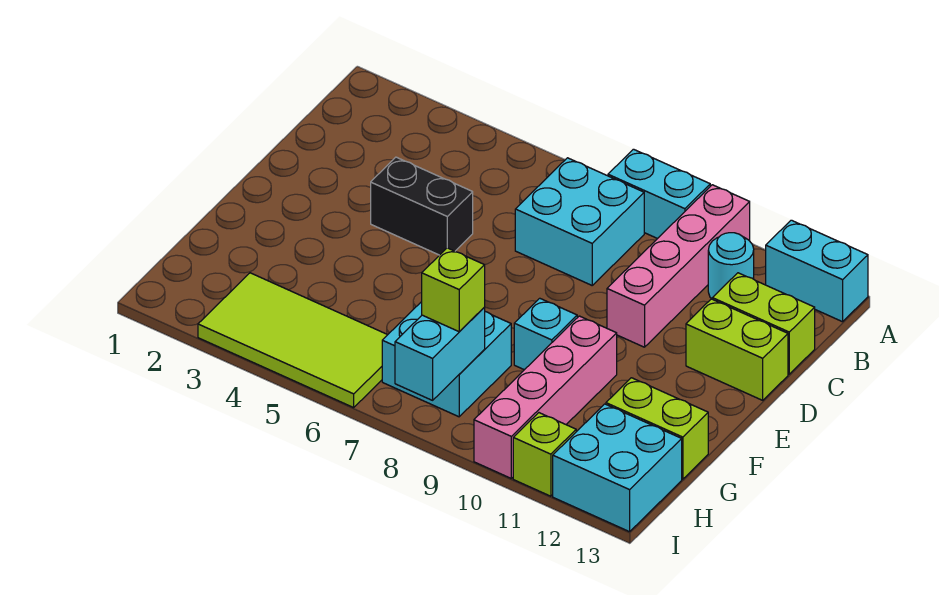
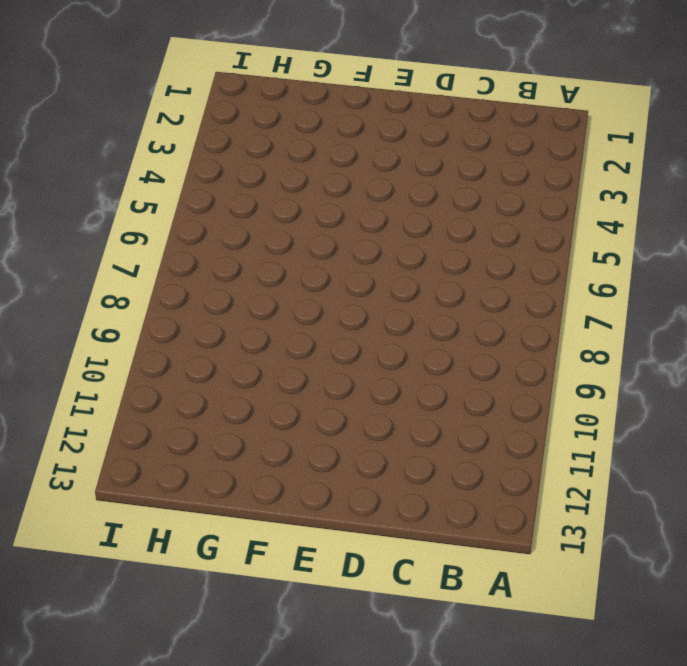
none -> cyan brick A8:A9 level 1
none -> pink brick A10:D10 level 1
none -> cyan brick A12:A13 level 1

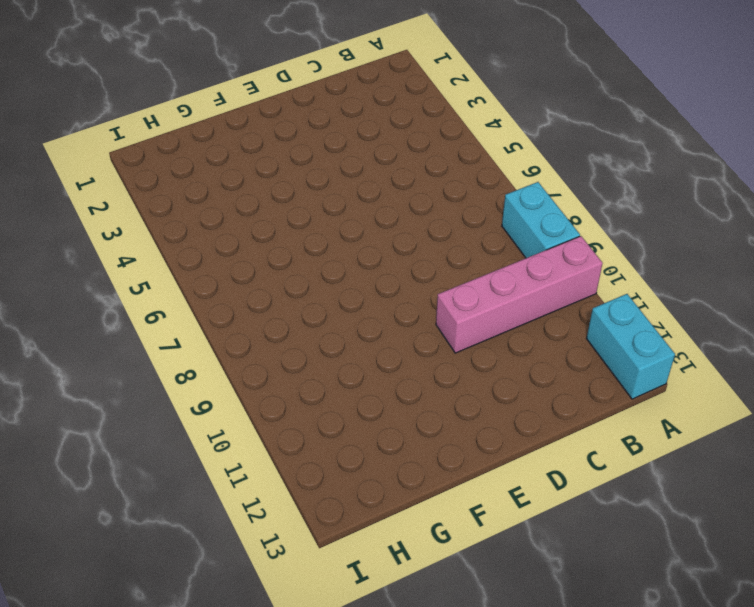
none -> cyan brick B7:C8 level 1
none -> cyan round brick B11 level 1
none -> lime brick C12:C13 level 1

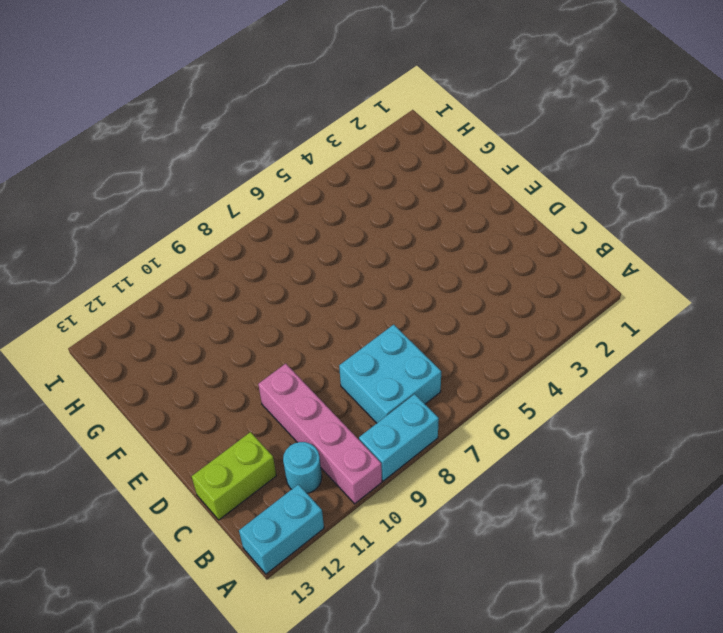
none -> black brick D4:D5 level 1
none -> lime brick D12:D13 level 1
none -> cyan brick F9 level 1

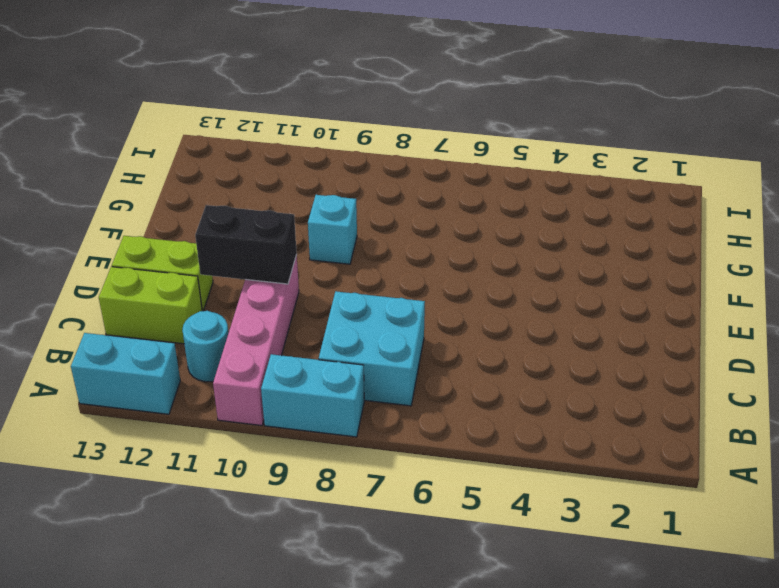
black brick D10:D11 level 2 -> black brick D4:D5 level 1
none -> pink brick F10:I10 level 1
none -> cyan brick G7:H8 level 1
none -> lime brick G12:G13 level 1

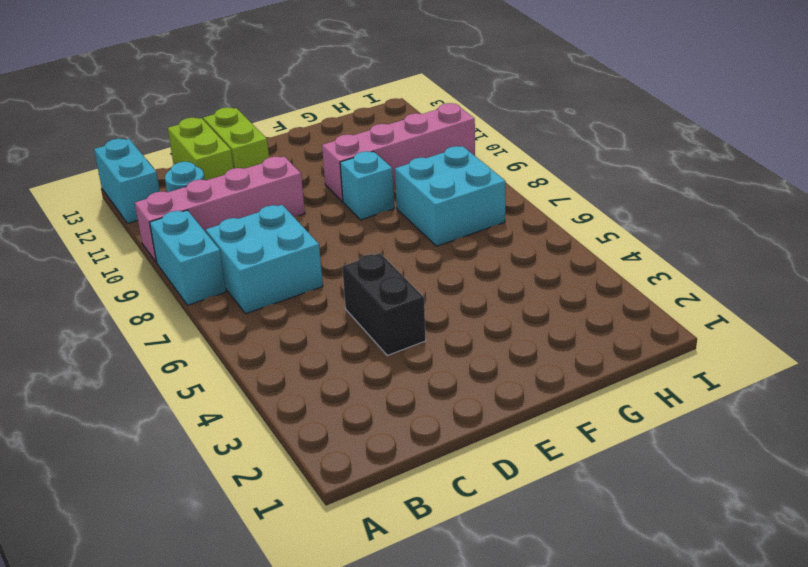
none -> lime brick G12:G13 level 1
none -> lime tile H3:I6 level 1
none -> cyan brick H12:I13 level 1

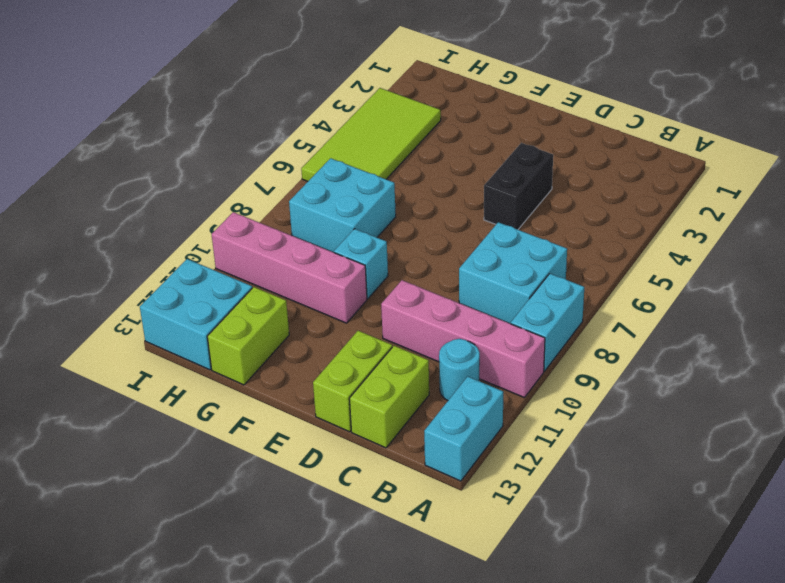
none -> lime brick I11 level 1
none -> cyan brick H8:I8 level 2
none -> lime brick H8 level 3

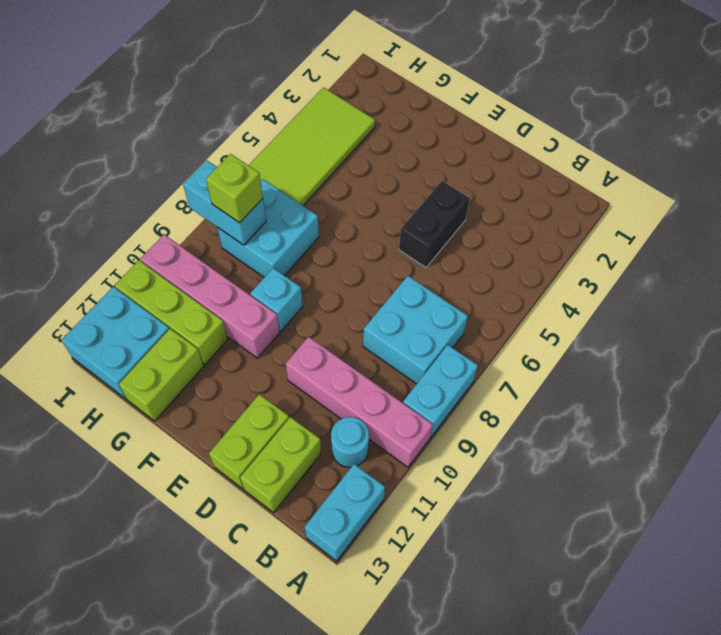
lime brick G11:I11 level 1 -> lime brick I11 level 1

